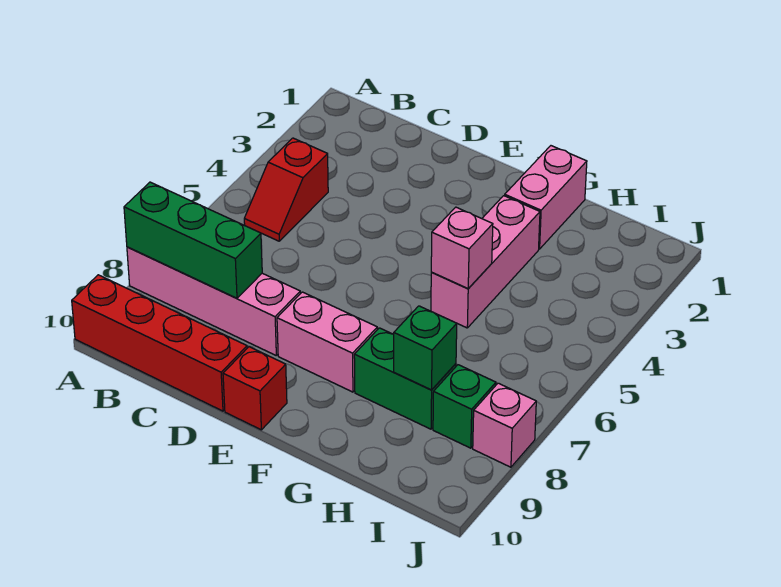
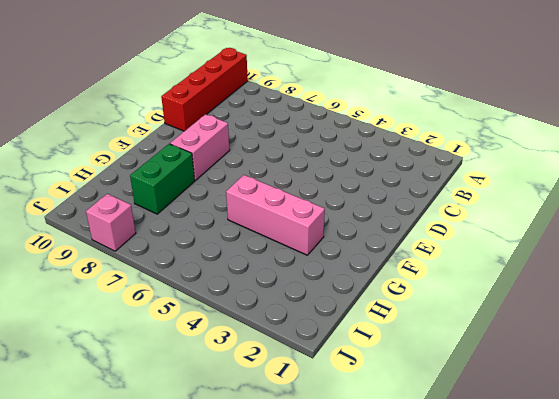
none -> pink brick A8:D8 level 1
none -> red slope B4:B5 level 1 top 4
none -> red brick E10 level 1

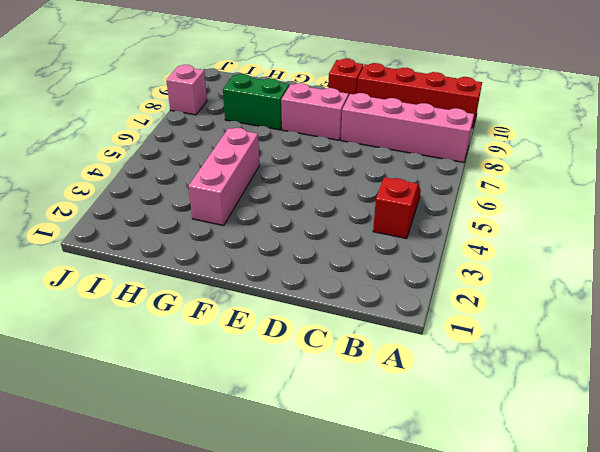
none -> pink brick G1:G2 level 1
none -> green brick I8 level 1
none -> green brick A8:C8 level 2

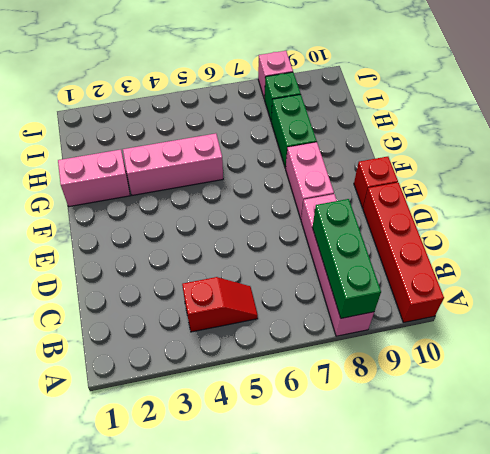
none -> pink brick G5 level 2
none -> green brick H8 level 2

